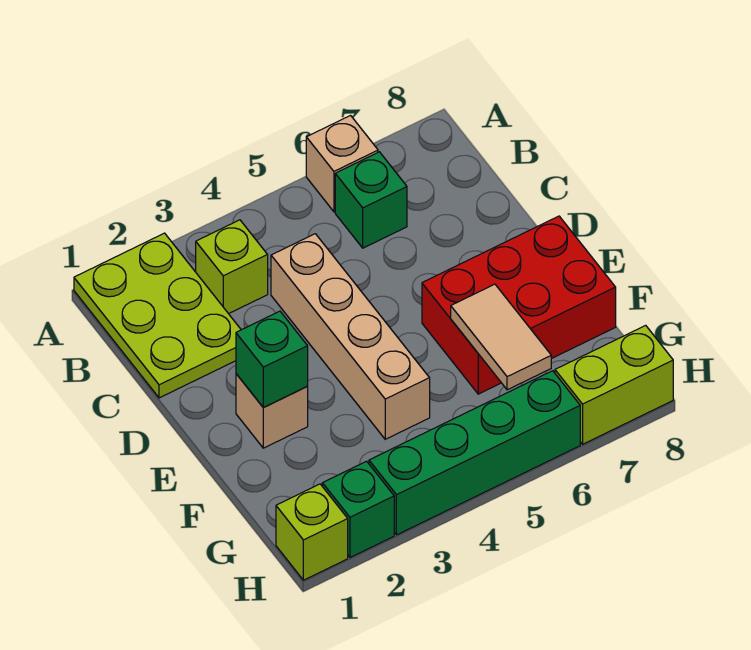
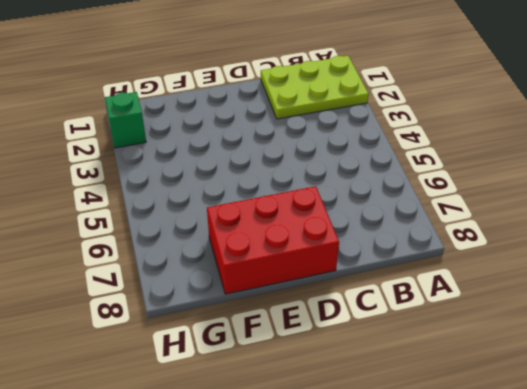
red brick D7:F8 level 1 -> red brick E6:F8 level 1
none -> tan brick A6 level 1
none -> lime brick B3 level 1
none -> green brick B6 level 1

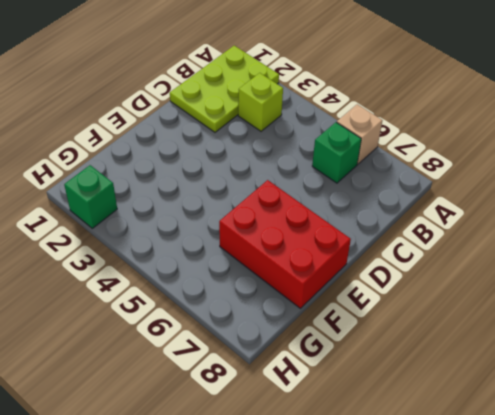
none -> tan brick C4:F4 level 1
none -> tan brick E2 level 1
none -> lime brick H1 level 1

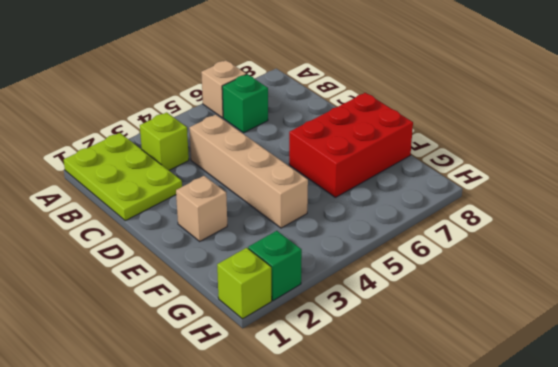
none -> green brick H3:H6 level 1
none -> lime brick H7:H8 level 1
none -> green brick E2 level 2

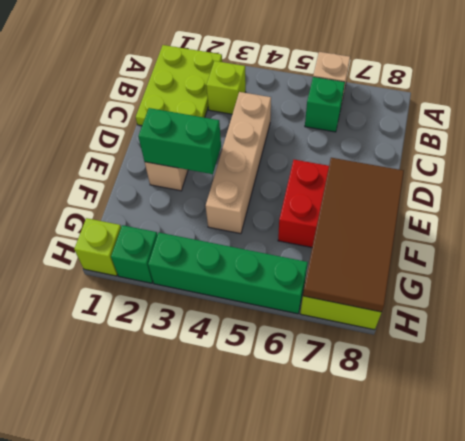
green brick E2:E3 level 2 -> green brick E2 level 2
brown tile E7:H8 level 2 -> none
none -> tan tile F6:G6 level 2

